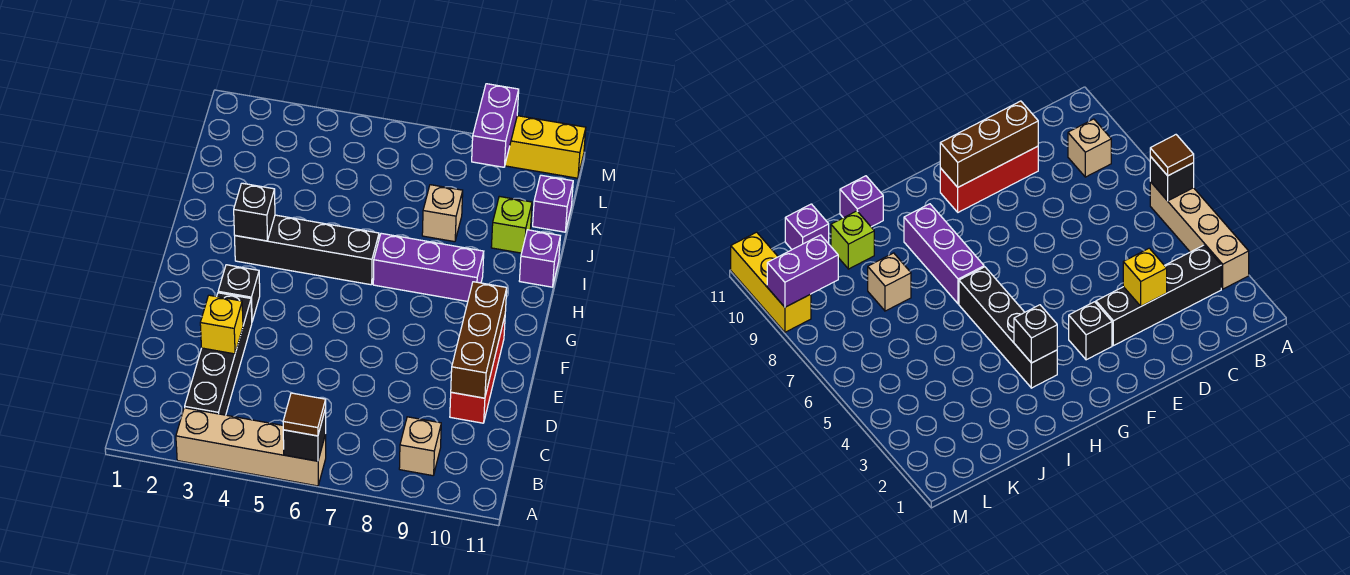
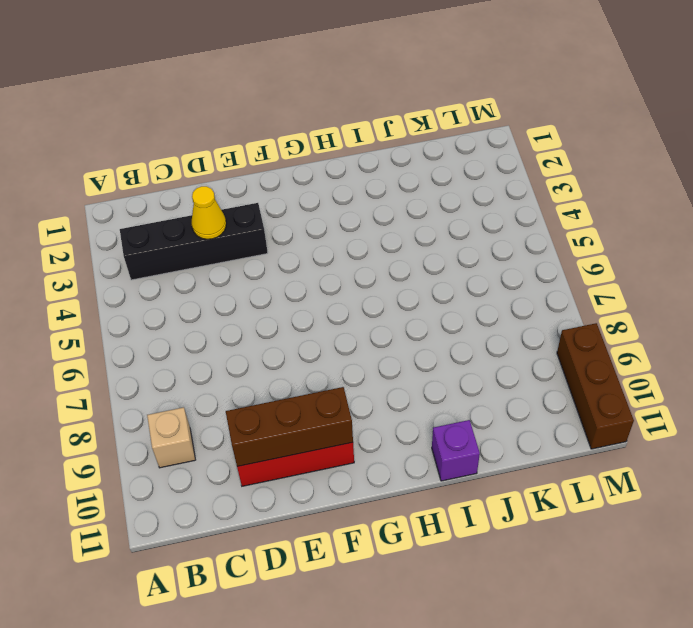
yellow cone D3 level 2 -> yellow brick D3 level 2
brown brick M9:M11 level 1 -> yellow brick M9:M11 level 1
none -> tan brick A3:A6 level 1
none -> black brick F3 level 1
none -> black brick H3:H6 level 1

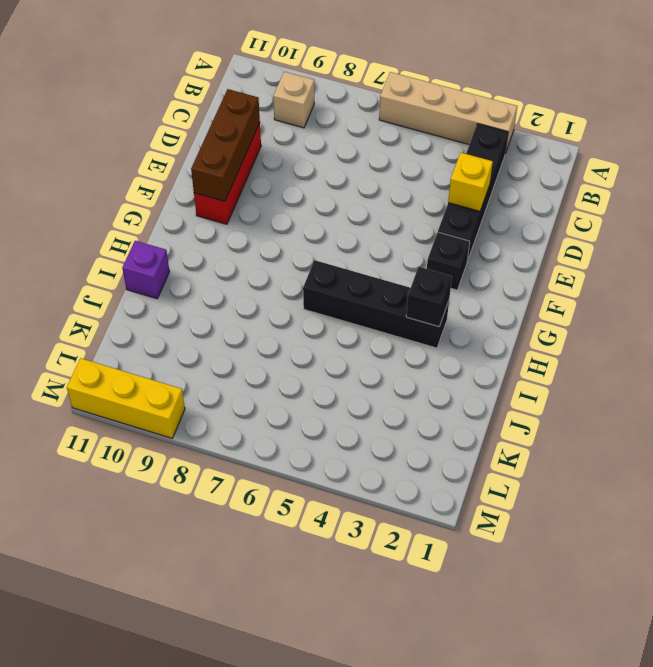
none -> purple brick H7:H9 level 1
none -> tan brick J8 level 1
none -> lime brick J10 level 1

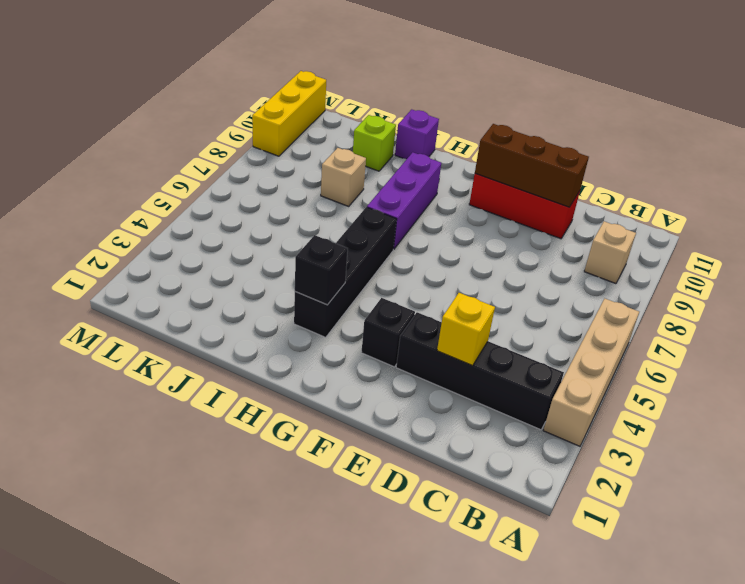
none -> purple brick K11 level 1
none -> black brick A6 level 2
none -> purple brick L9:M9 level 2

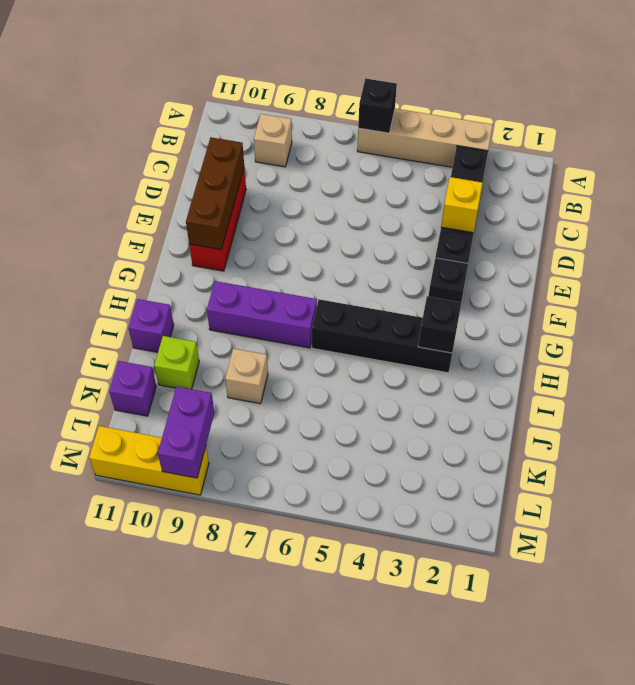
none -> brown tile A6 level 3

